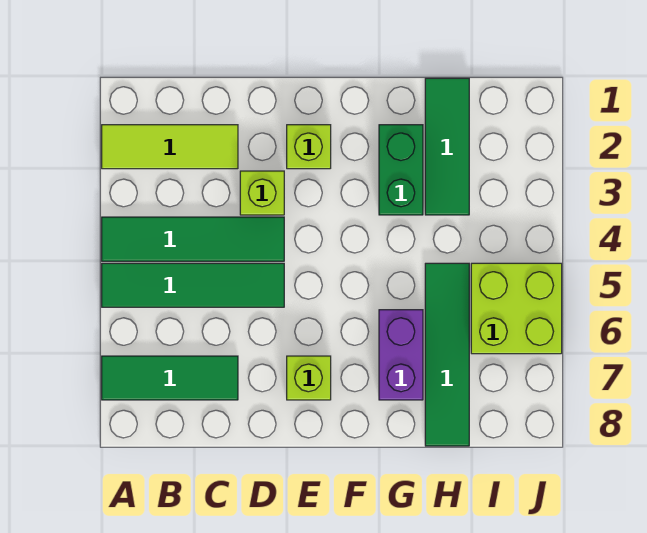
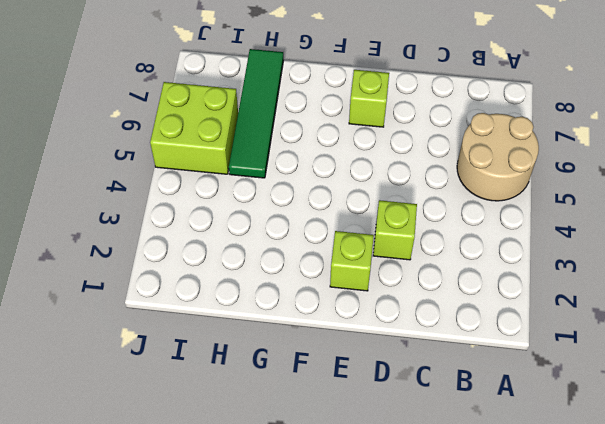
tan round brick A5:B6 level 1 -> green tile A5:D5 level 1
none -> lime tile A2:C2 level 1
none -> green tile A4:D4 level 1
none -> green tile A7:C7 level 1

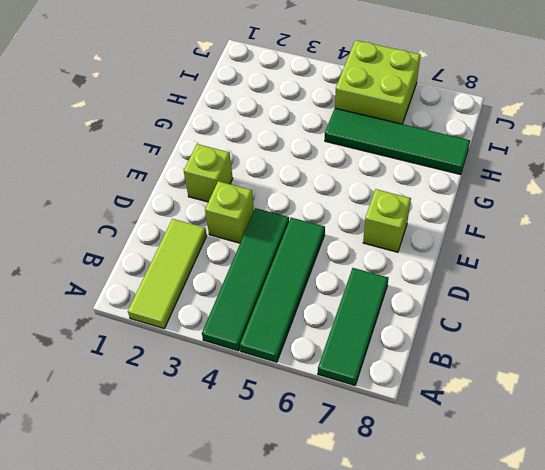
none -> green brick G2:G3 level 1
none -> purple brick G6:G7 level 1
none -> green tile H1:H3 level 1

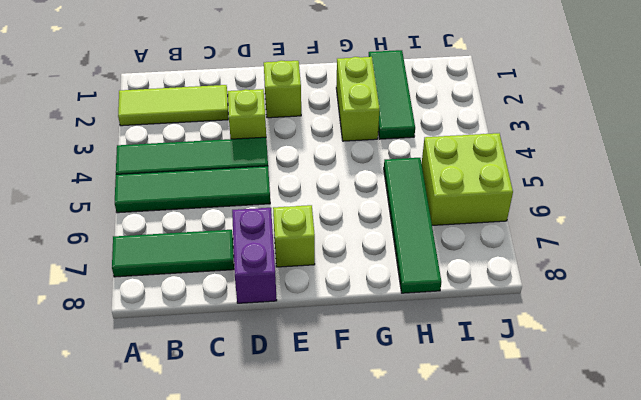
purple brick D7:D8 level 1 -> purple brick G6:G7 level 1
lime brick G2:G3 level 1 -> green brick G2:G3 level 1

